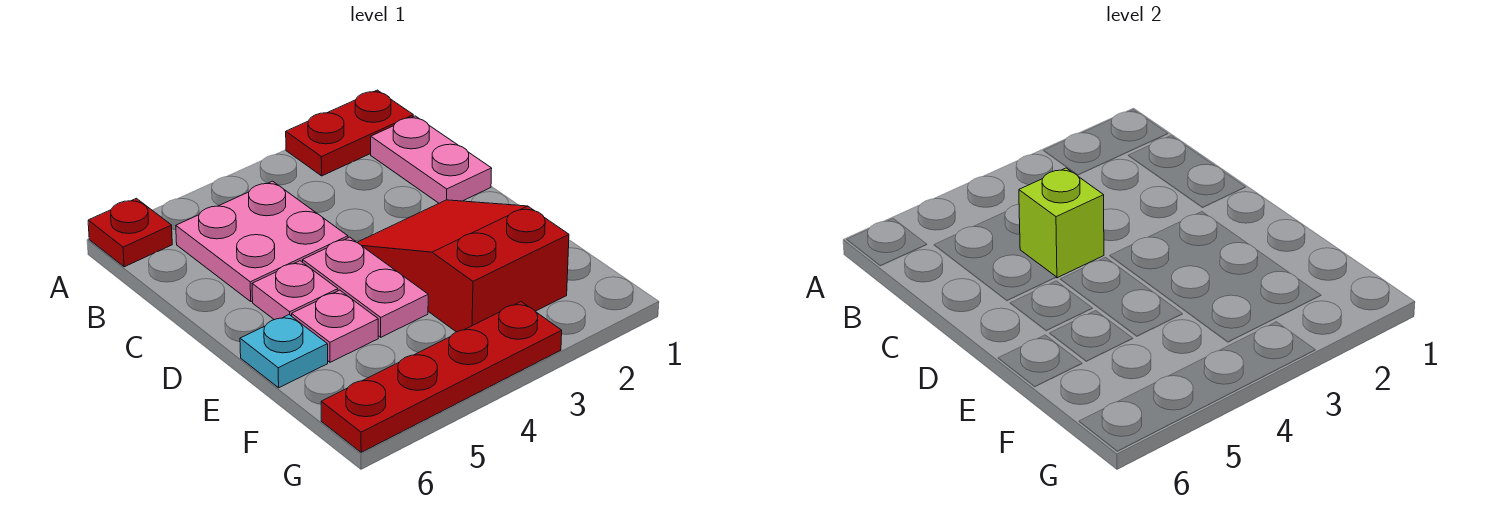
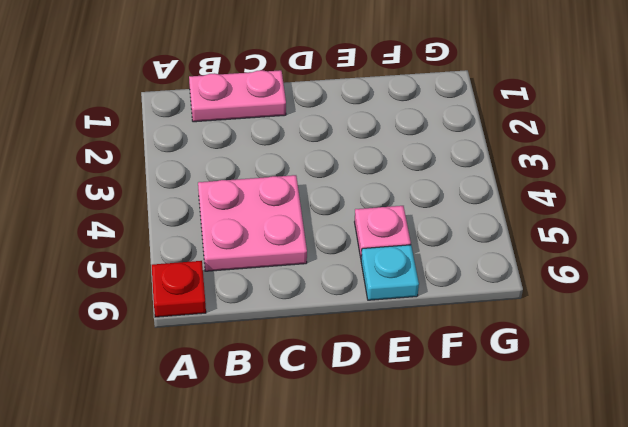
none -> red plate A1:A2 level 1
none -> red slope D2:F3 level 1 top F

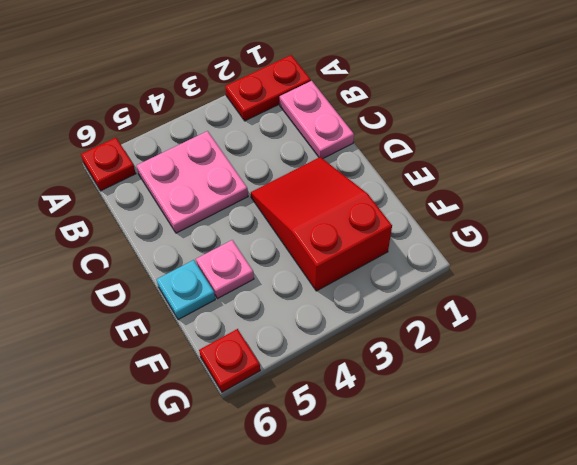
red plate G6 level 1 -> red plate G3:G6 level 1
none -> pink plate D4:E4 level 1
none -> pink plate D5 level 1

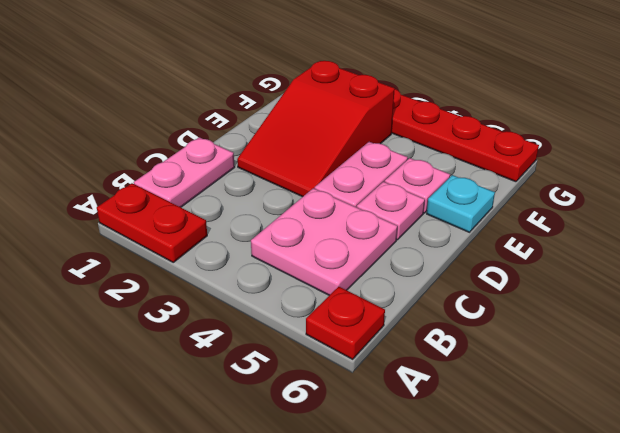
none -> lime brick C4 level 2

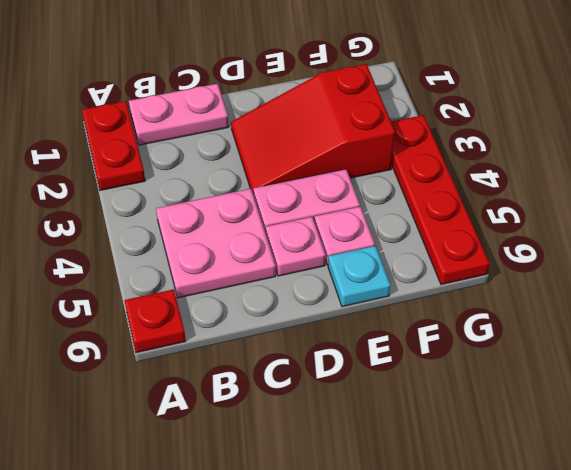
none -> lime brick C4 level 2

